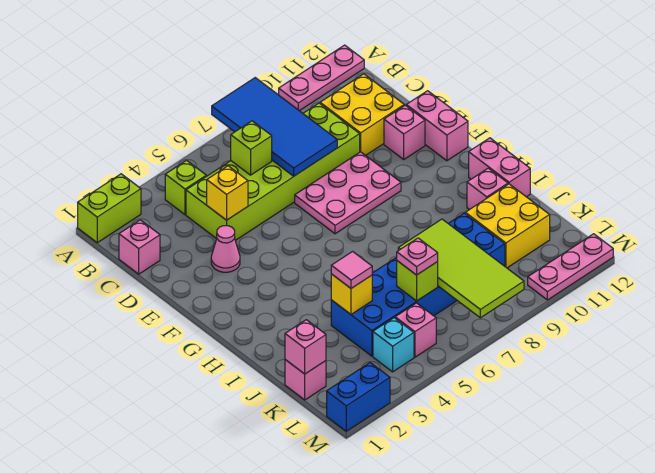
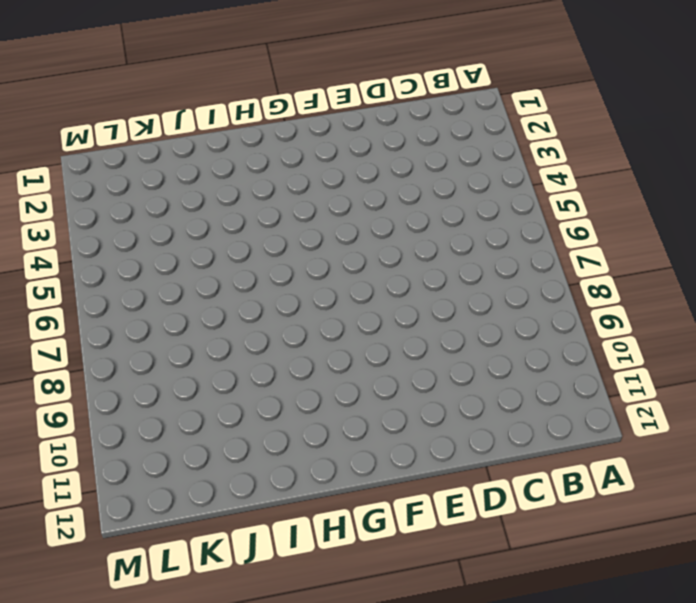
none -> lime brick A1:A2 level 1
none -> pink plate A10:A12 level 1
none -> lime brick B4 level 1

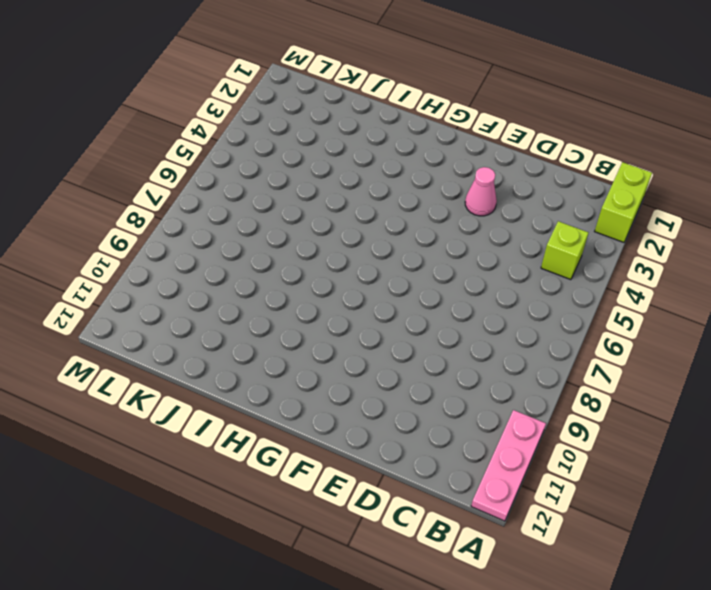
none -> pink brick C1 level 1
none -> lime brick C4:D9 level 1
none -> yellow brick C10:D11 level 1

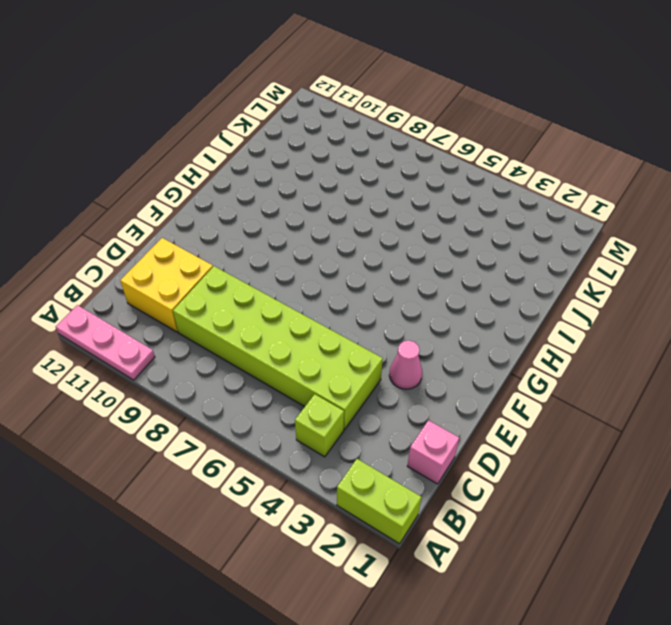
none -> pink plate E7:F9 level 1
none -> pink brick E11 level 1
none -> pink brick E12:F12 level 1

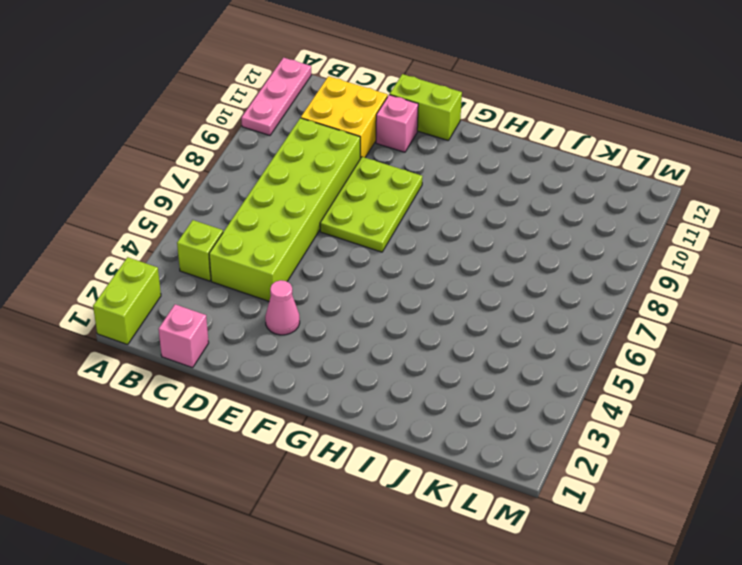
lime plate E7:F9 level 1 -> pink plate E7:F9 level 1
lime brick E12:F12 level 1 -> pink brick E12:F12 level 1
none -> pink brick H12:I12 level 1
none -> pink brick I11 level 1
none -> blue brick J4:K9 level 1

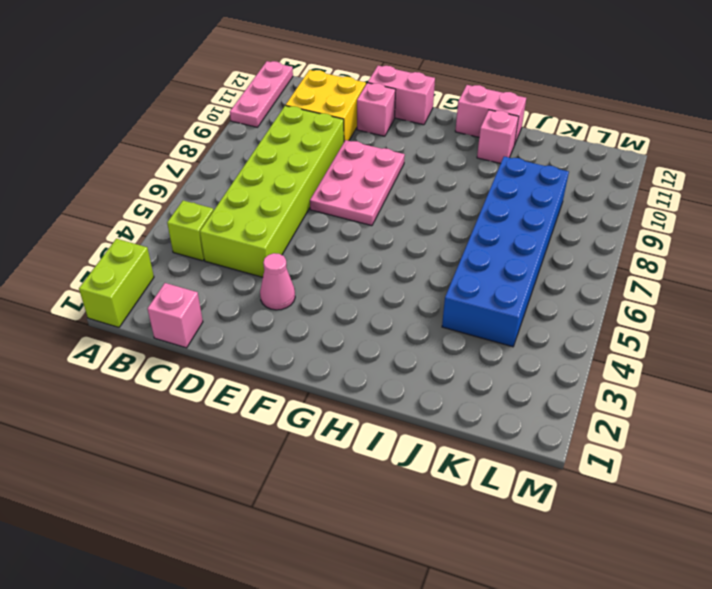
none -> yellow brick J10:K11 level 1
none -> pink brick K1 level 1
none -> cyan brick L4 level 1

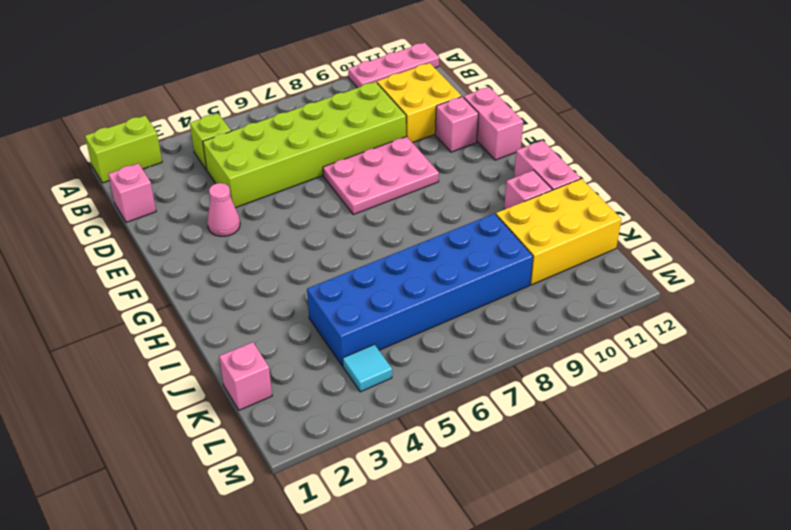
yellow brick J10:K12 level 1 -> yellow brick J10:K11 level 1
cyan tile L4 level 1 -> cyan brick L4 level 1
none -> pink brick L5 level 1
none -> blue brick M1:M2 level 1
none -> pink plate M10:M12 level 1

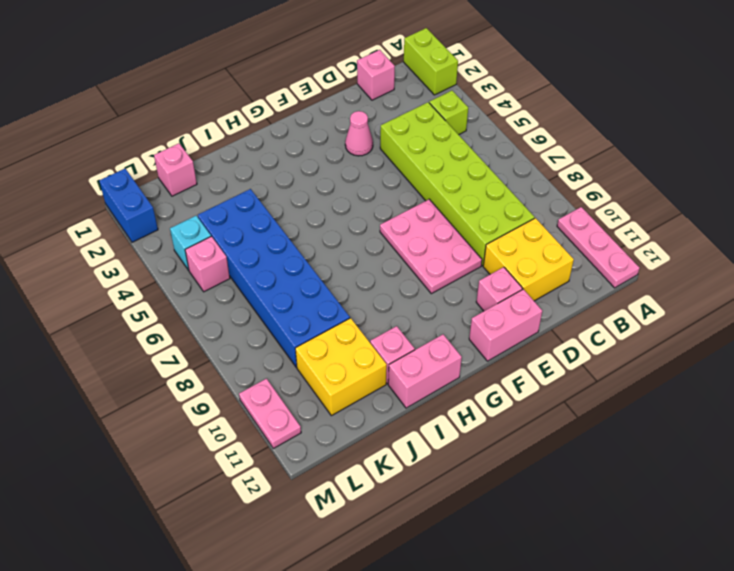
pink plate M10:M11 level 1 -> pink plate M10:M12 level 1
none -> blue tile A7:D8 level 2
none -> lime brick C6 level 2
none -> yellow brick D4 level 2

